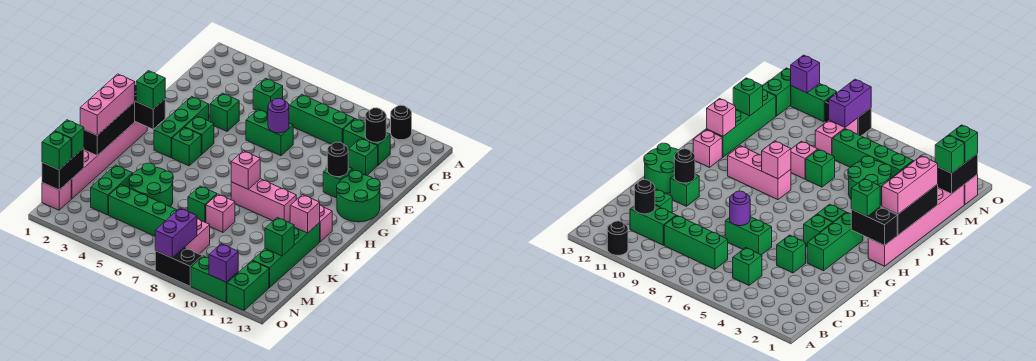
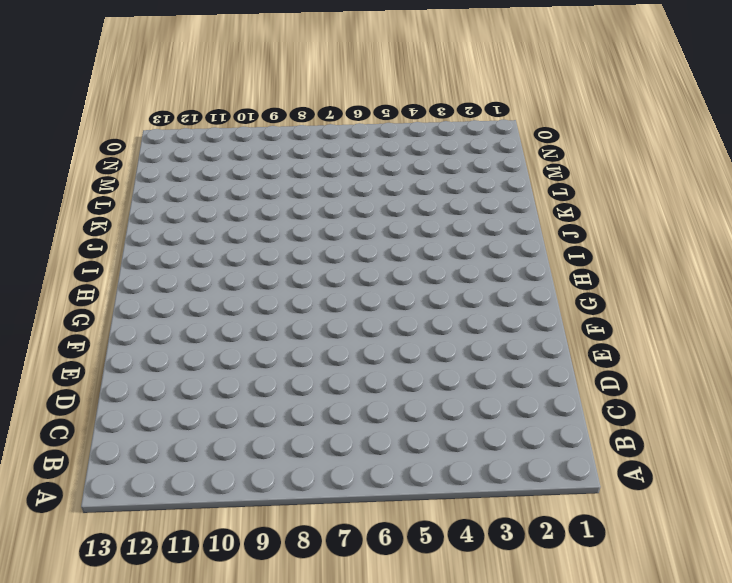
none -> black round brick A11 level 1
none -> green brick C5 level 1
none -> green brick C7:C9 level 1
none -> green brick C10:C11 level 1

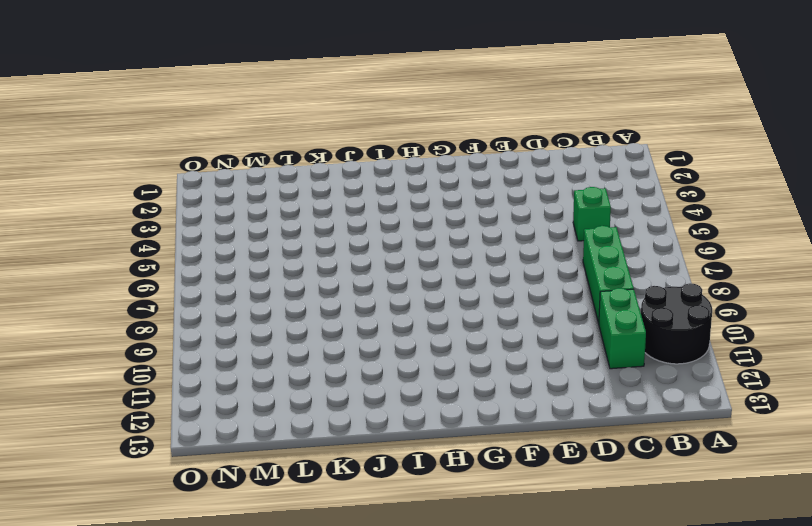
black round brick A10:B11 level 1 -> black round brick A11 level 1
none -> green brick D11 level 1
none -> green brick E4 level 1
none -> green brick E6:E7 level 1
none -> green brick F3:H3 level 1

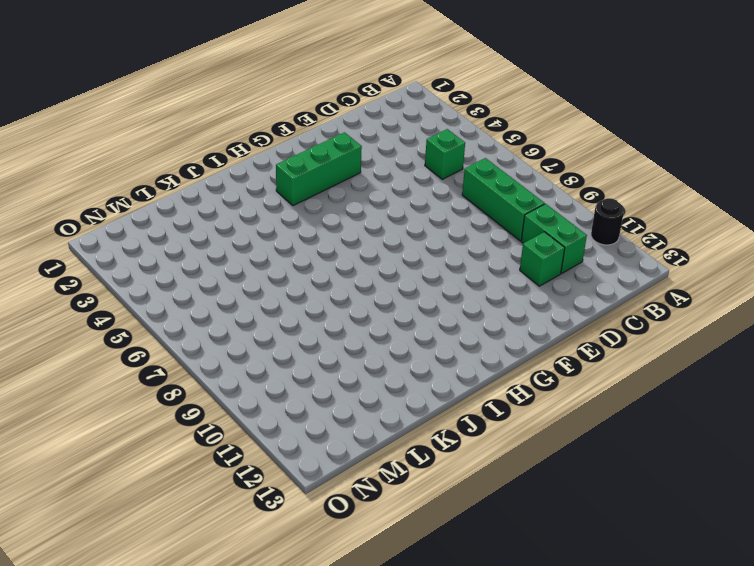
none -> green brick E4 level 1
none -> green brick E6:E7 level 1
none -> green brick F11 level 1
none -> green round brick F12:G13 level 1

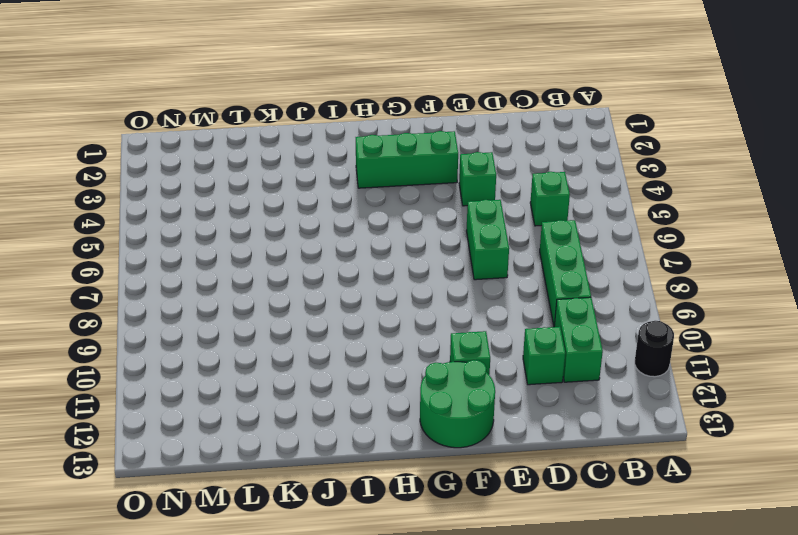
none -> green brick G4 level 1
none -> pink brick H1:M1 level 1
none -> green brick H4 level 1
none -> pink brick I8:I10 level 1

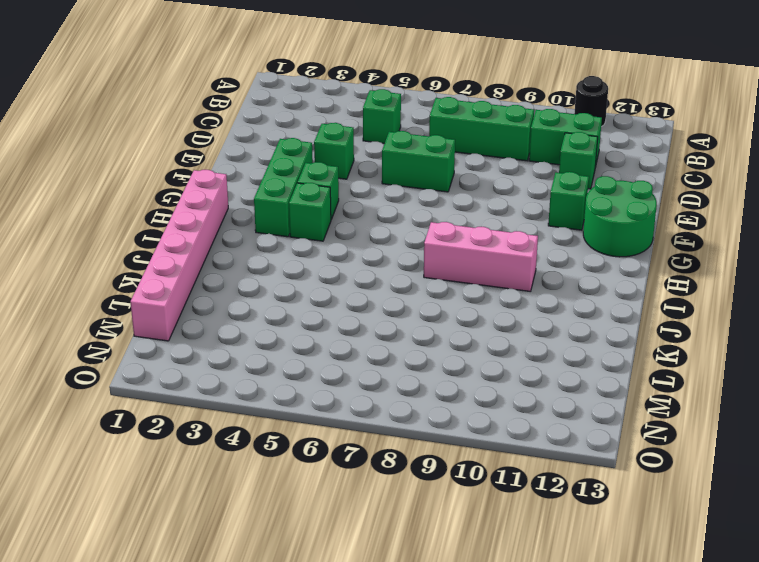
none -> pink brick I12 level 1
none -> green brick J12:M12 level 1
none -> green round brick K4:L5 level 1
none -> green brick K7 level 1

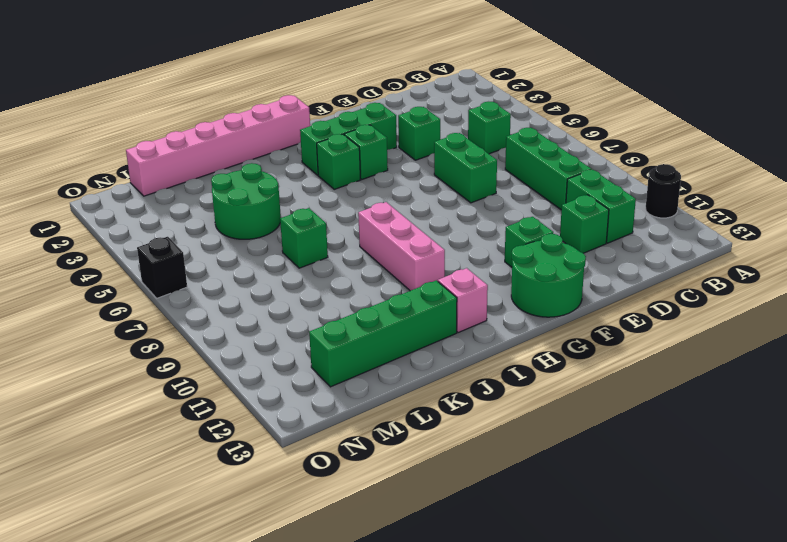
black brick O6 level 1 -> none
none -> pink brick K8 level 1
none -> green brick L3:M3 level 1
none -> green brick M4:M7 level 1
none -> pink brick M8:N8 level 1

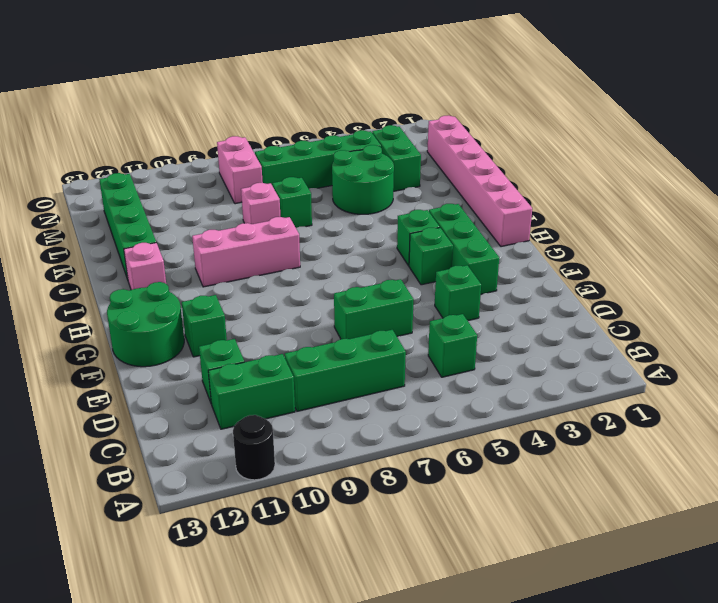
none -> pink brick N1 level 1
none -> green brick N12:O12 level 1
none -> black brick O8:O9 level 1
none -> green brick O10:O11 level 1

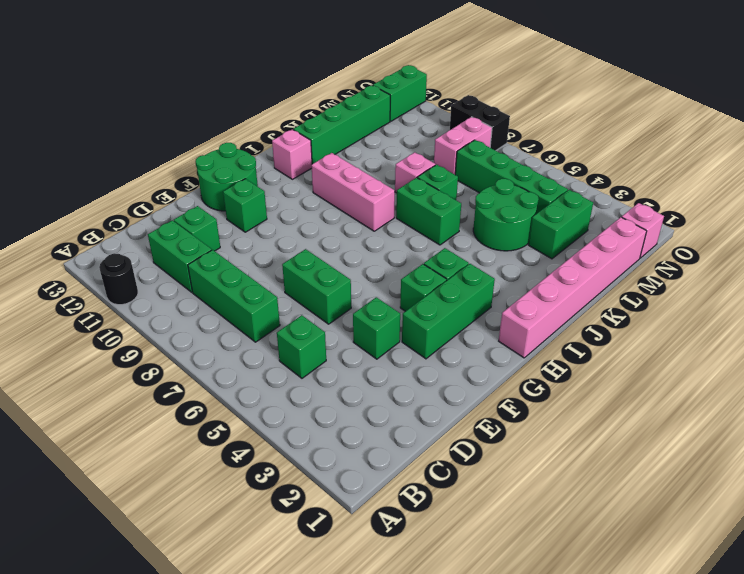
green brick J6:J7 level 1 -> green brick O10:O11 level 1
none -> black round brick C11 level 2
none -> purple round brick E7 level 2
none -> black round brick F11 level 2
none -> black brick H1:H2 level 2

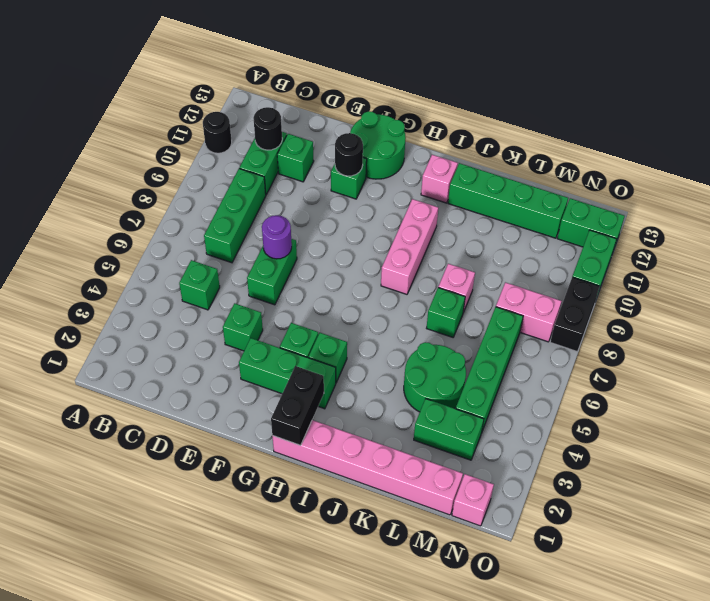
none -> black brick I1:K1 level 2
none -> pink brick I8 level 2
none -> pink brick J12 level 2
none -> green brick L12 level 2

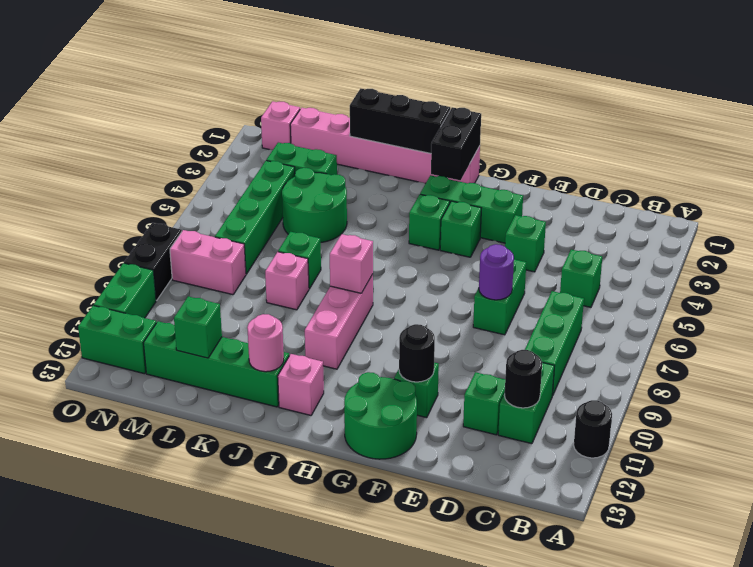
pink round brick J12 level 2 -> pink brick J12 level 2
none -> black brick M1:N1 level 2
none -> purple brick N8:O8 level 2
none -> purple brick O11 level 2
none -> green brick H2 level 3

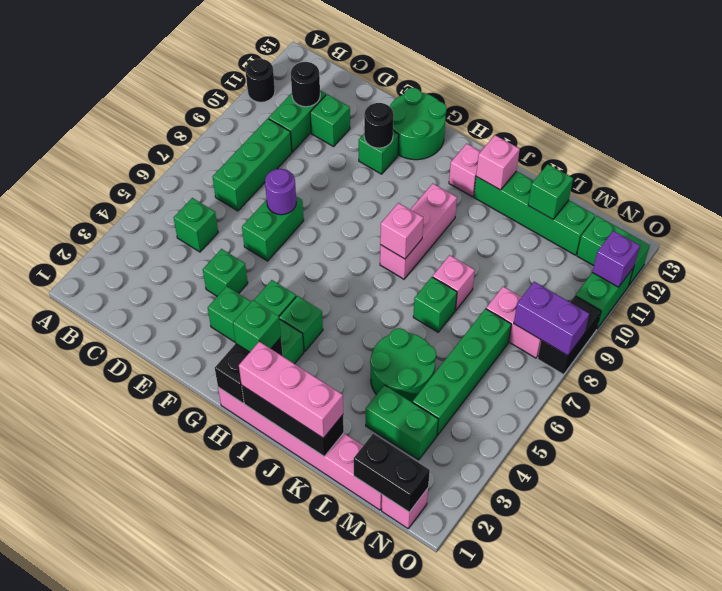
none -> green brick M1 level 3
none -> green brick N1 level 3

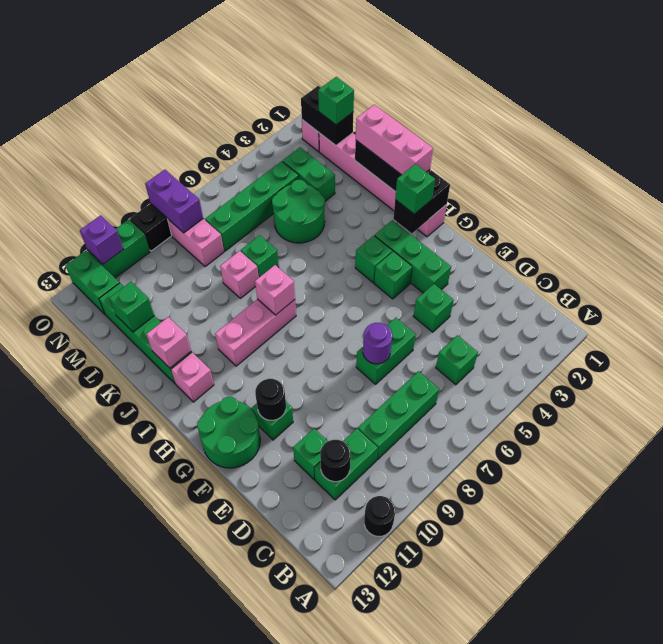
none -> green brick N1 level 3

